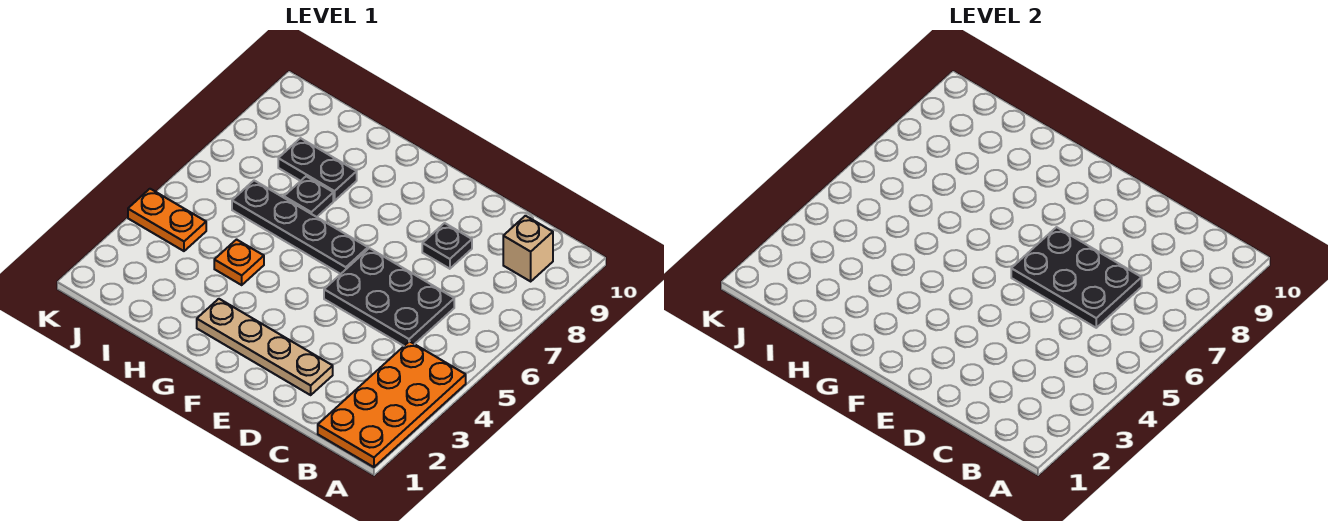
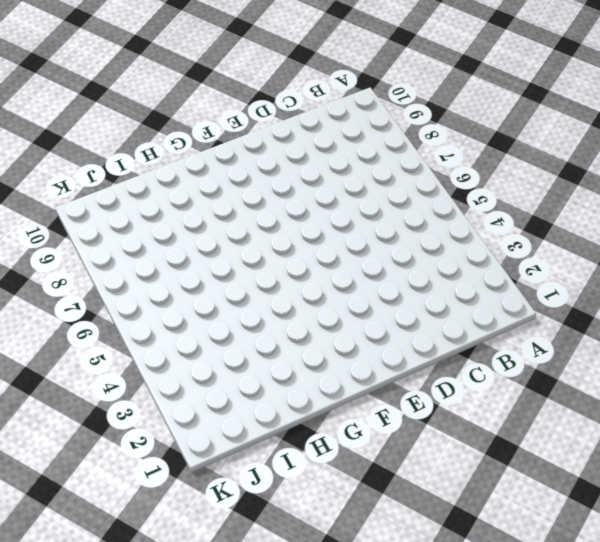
none -> orange plate A1:B4 level 1
none -> tan brick B9 level 1

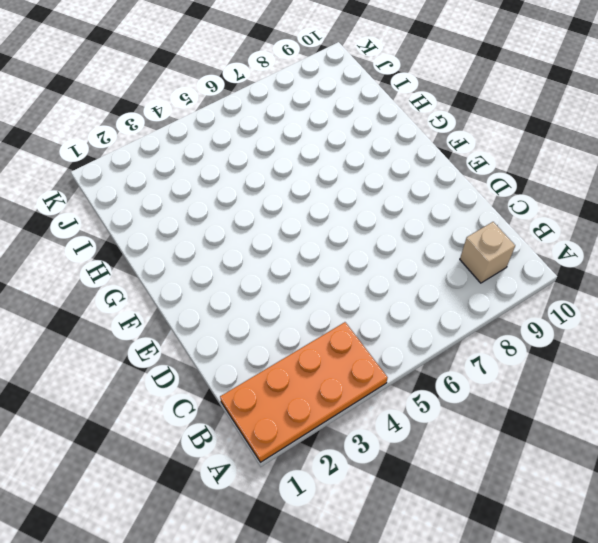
none -> black plate C5:E6 level 1
none -> tan plate D2:G2 level 1

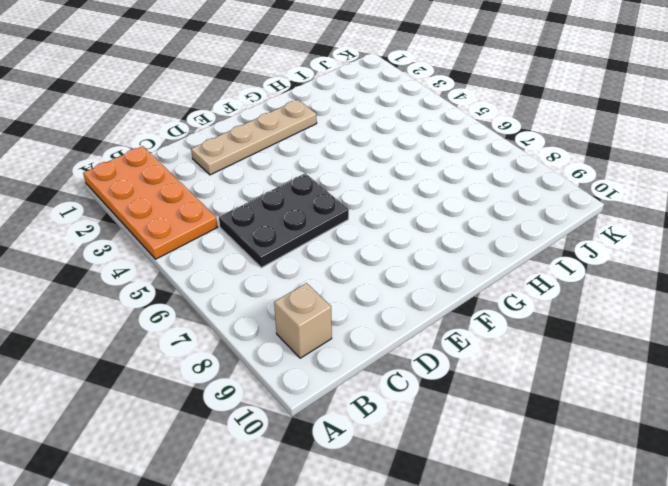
none -> black plate D8 level 1
none -> black plate F6:I6 level 1

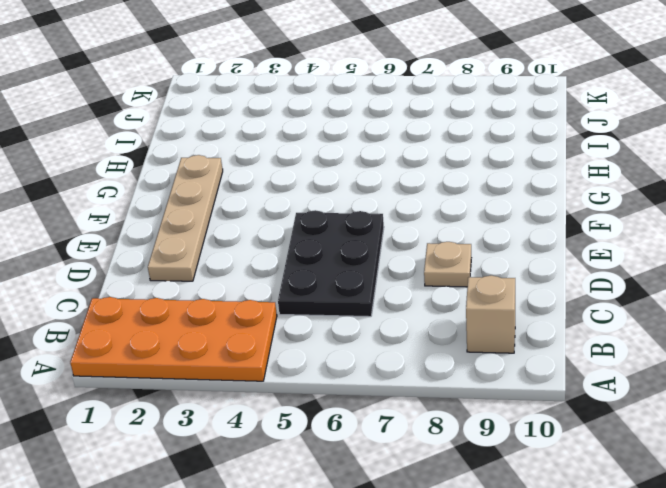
tan plate D8 level 1 -> black plate D8 level 1
none -> black plate F6:I6 level 1
none -> orange plate H4 level 1

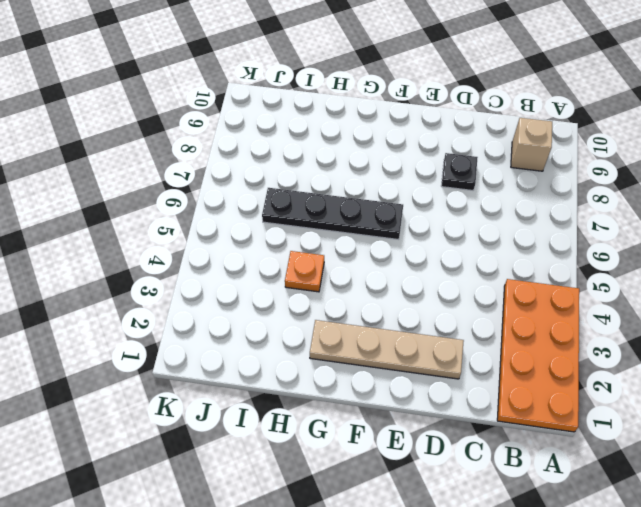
none -> black plate C5:E6 level 1
none -> black plate H7 level 1

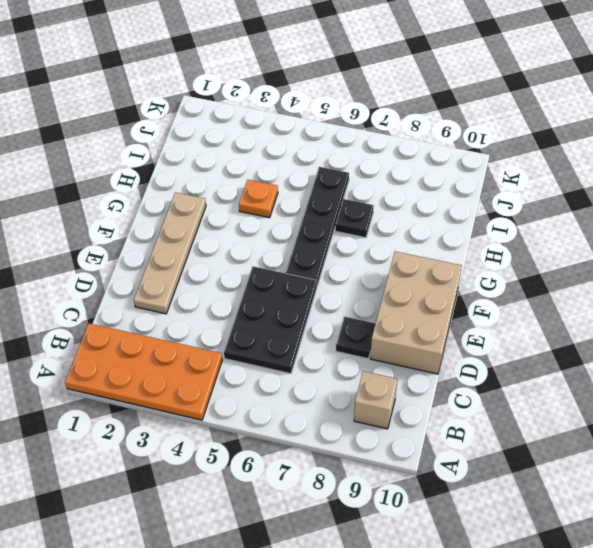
tan brick D9:F10 level 1 -> none
none -> black plate H8:I8 level 1
none -> orange plate J4:K4 level 1

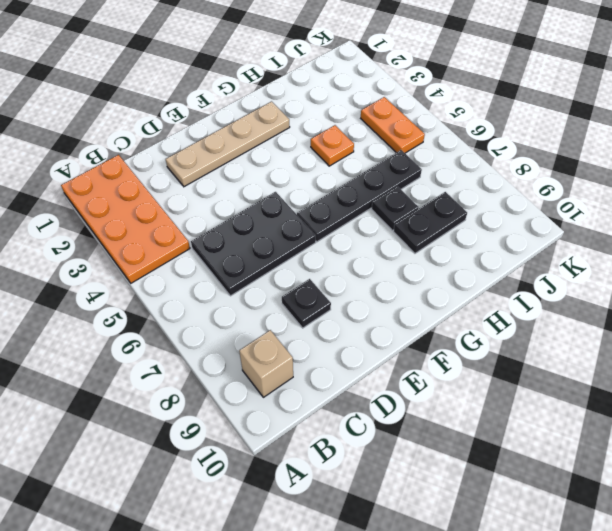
orange plate J4:J5 level 1 -> orange plate J4:K4 level 1
none -> black plate C6:E7 level 2

